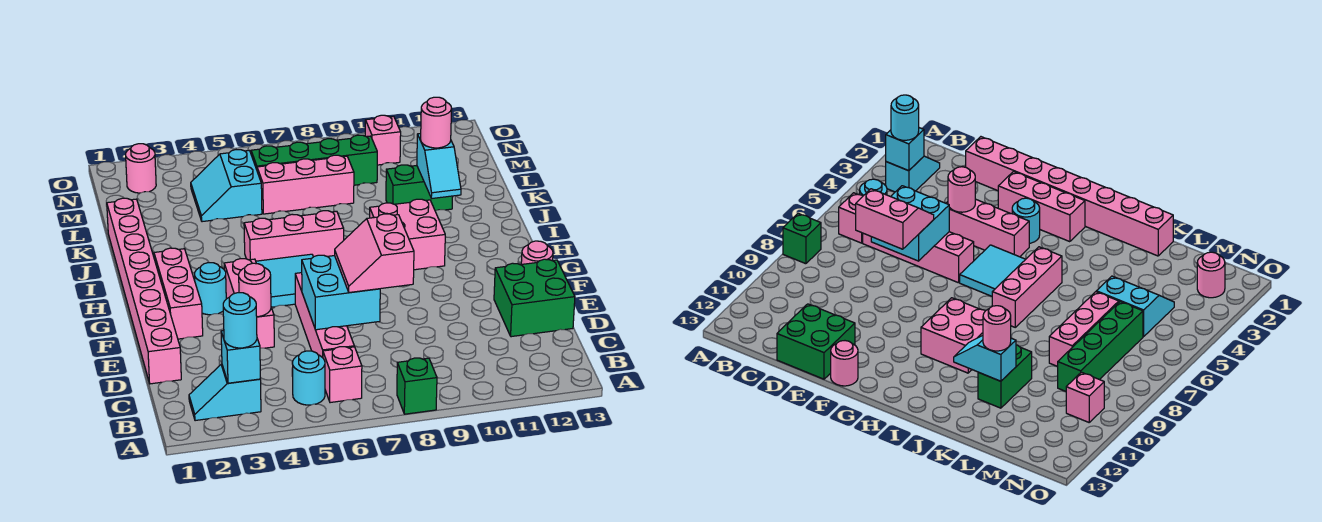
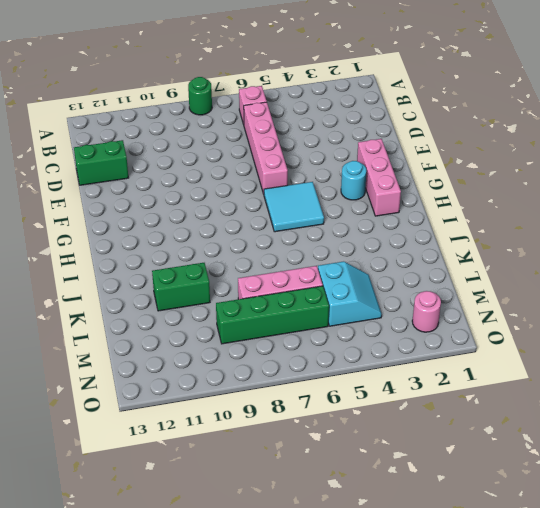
green round brick A8 level 1 -> green brick A8 level 1
green brick D12:D13 level 1 -> green brick D12:E13 level 1
none -> cyan slope B2:B3 level 1 top 3
none -> cyan round brick B5 level 1
none -> pink brick D1:K1 level 1

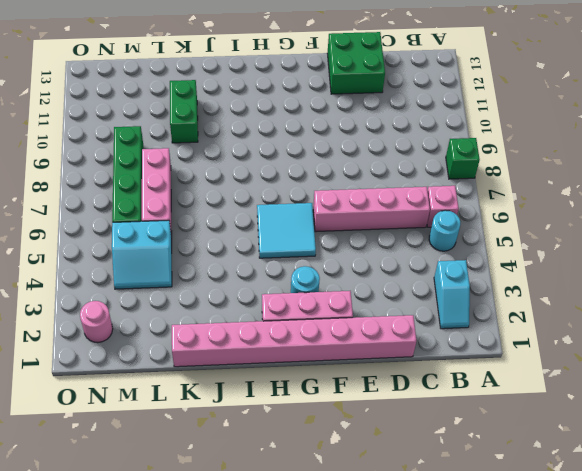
none -> pink brick E4:G4 level 1
none -> pink round brick F13 level 1
none -> pink brick H9:I10 level 1

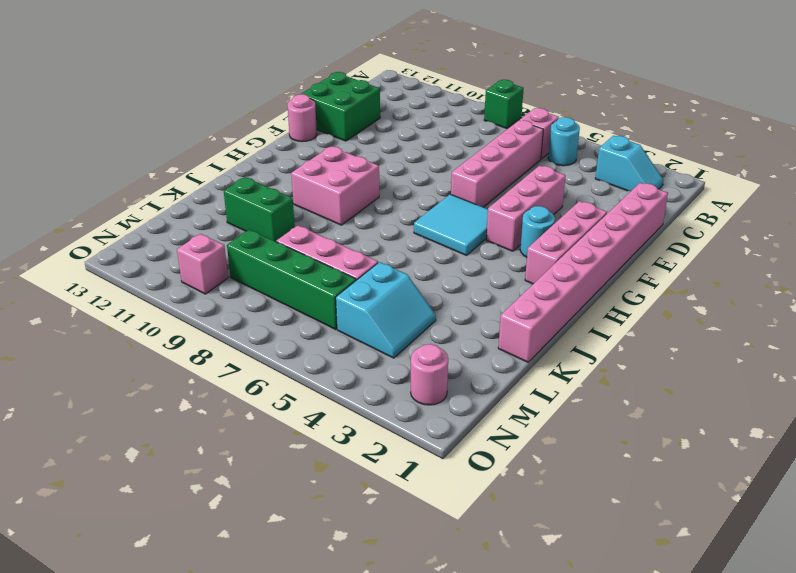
none -> pink brick I5:I7 level 1
none -> cyan brick B3 level 2
none -> cyan brick D6:E7 level 2

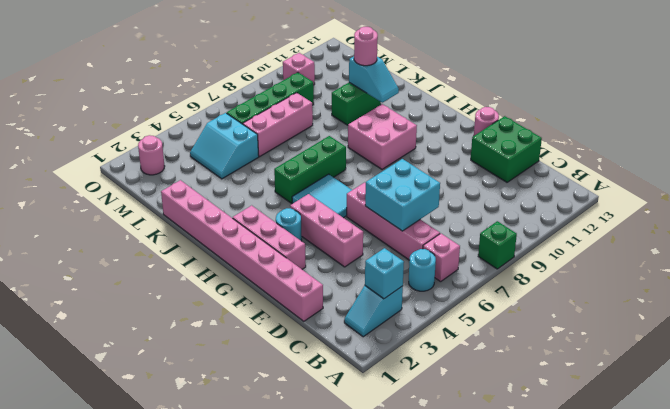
green brick I5:I7 level 1 -> pink brick I5:I7 level 1
none -> pink round brick E4 level 2
none -> cyan round brick B3 level 3
none -> pink slope D7:E8 level 3 top 8

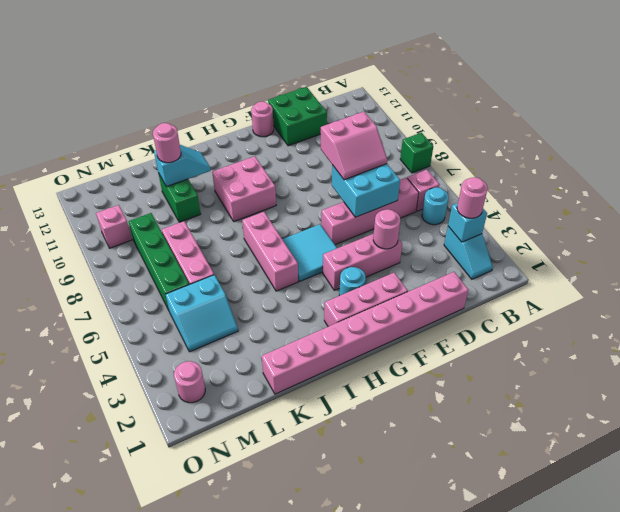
pink round brick B3 level 3 -> cyan round brick B3 level 3

